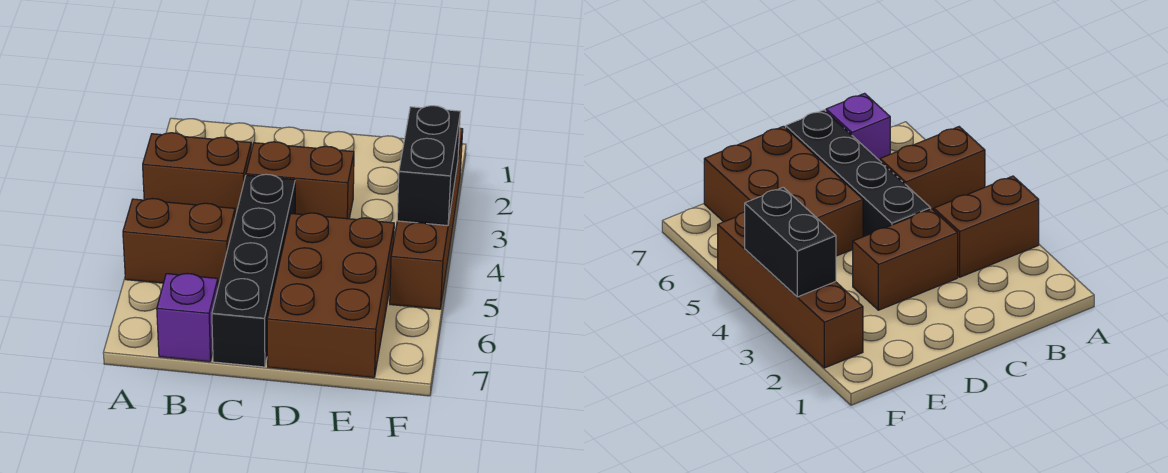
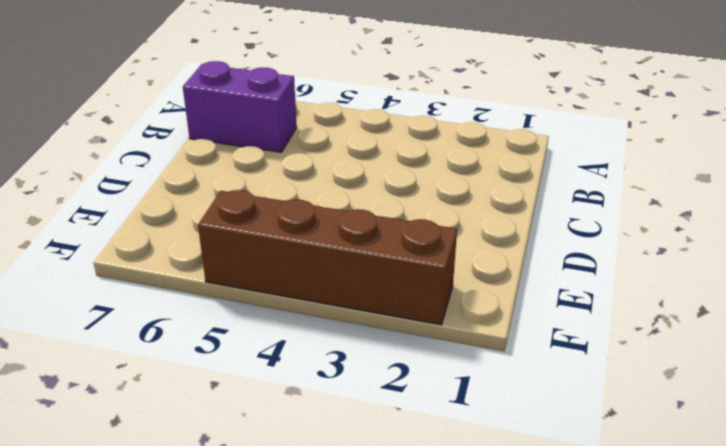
purple brick B6:B7 level 1 -> purple brick B7 level 1
none -> brown brick A3:B3 level 1
none -> brown brick A5:B5 level 1

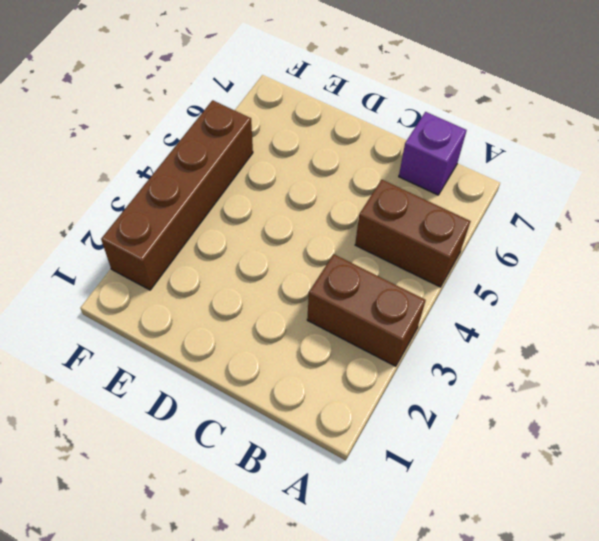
none -> brown brick C3:D3 level 1
none -> black brick C4:C7 level 1

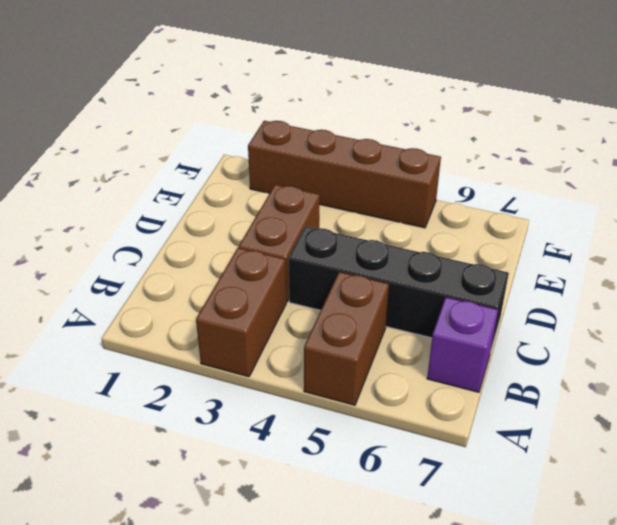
none -> brown brick D5:E7 level 1
none -> black brick F3:F4 level 2

